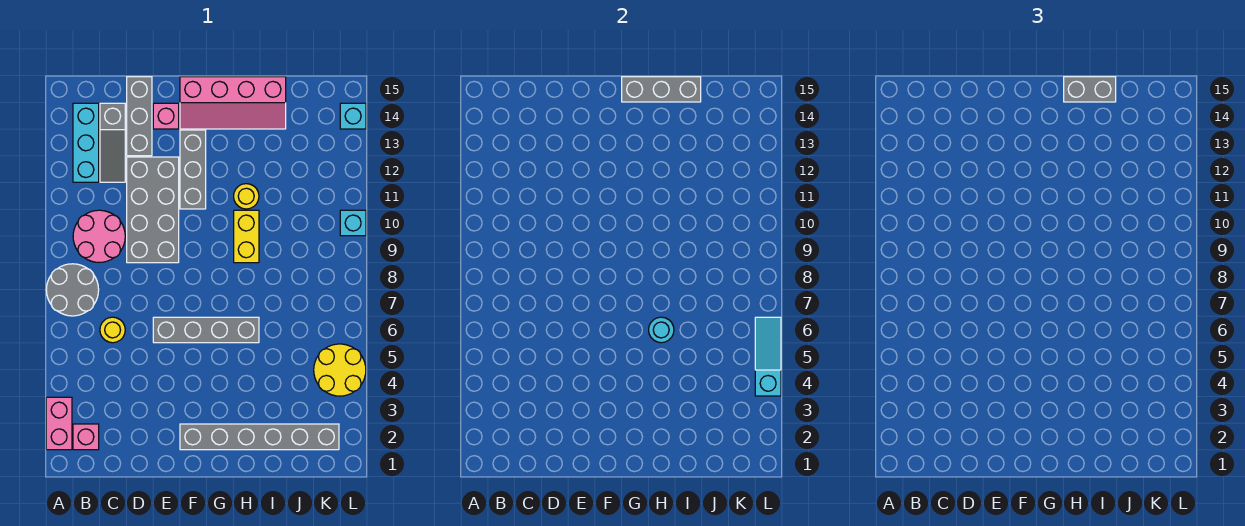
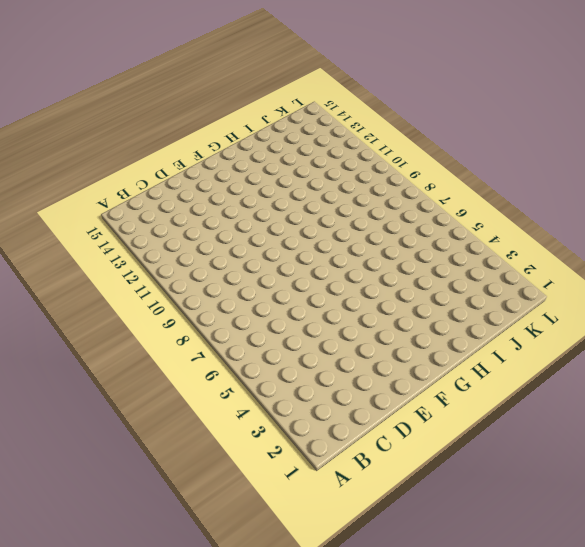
none -> pink brick A2:A3 level 1
none -> grey round brick A7:B8 level 1
none -> pink brick B2 level 1

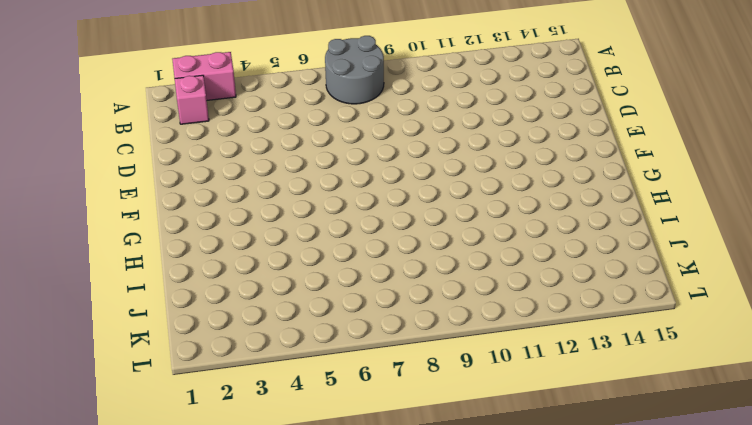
none -> pink round brick B9:C10 level 1
none -> cyan brick B12:B14 level 1
none -> yellow round brick C6 level 1

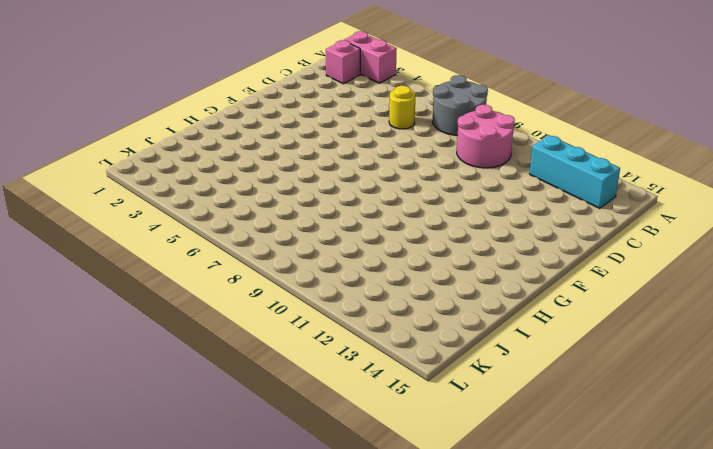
none -> grey slope C12:C14 level 1 top 14
none -> grey brick D9:E12 level 1
none -> grey brick D13:D15 level 1

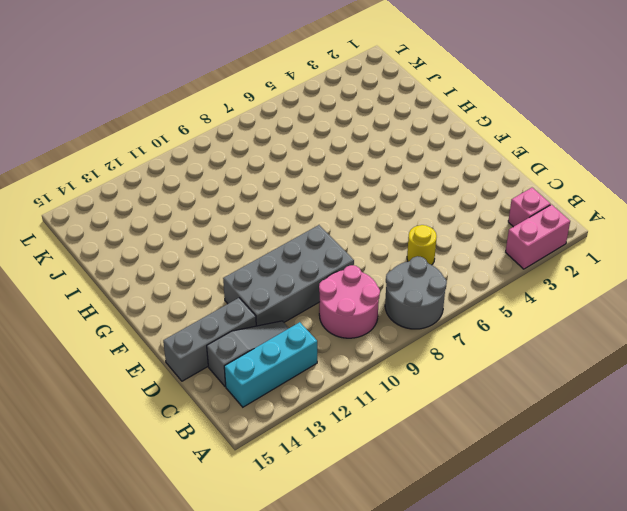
none -> grey brick E6:H6 level 1
none -> pink brick E14 level 1
none -> grey brick F2:K2 level 1

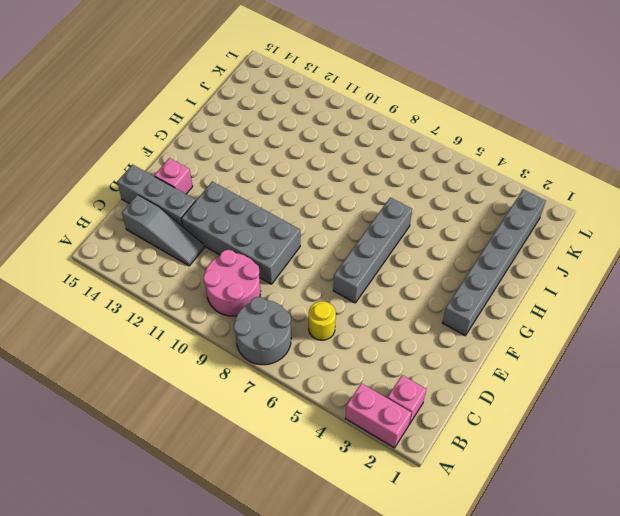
none -> cyan brick B12:B14 level 1
none -> grey brick F11:F13 level 1
none -> pink slope F14:I15 level 1 top 15

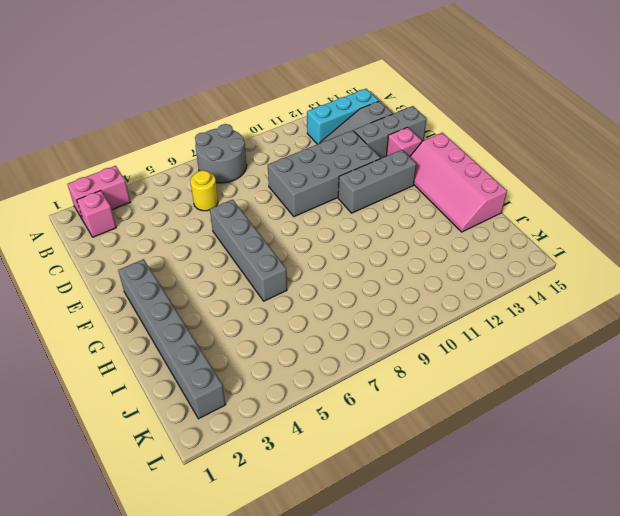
none -> pink round brick B9:C10 level 1
none -> yellow brick H9:H10 level 1
none -> yellow round brick H11 level 1

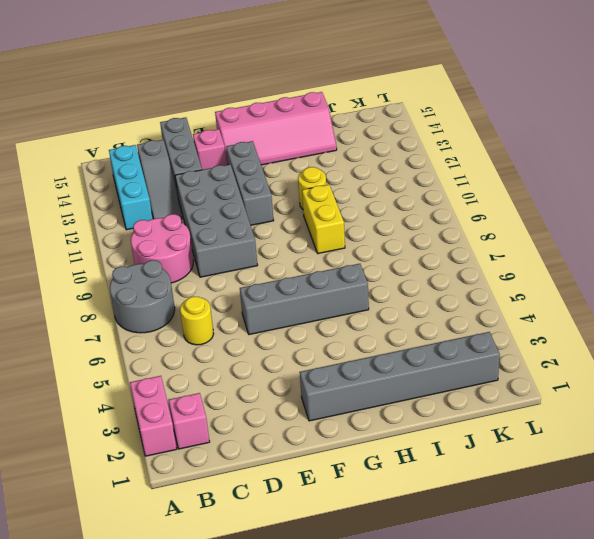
none -> yellow round brick K4:L5 level 1
none -> cyan brick L10 level 1
none -> cyan brick L14 level 1

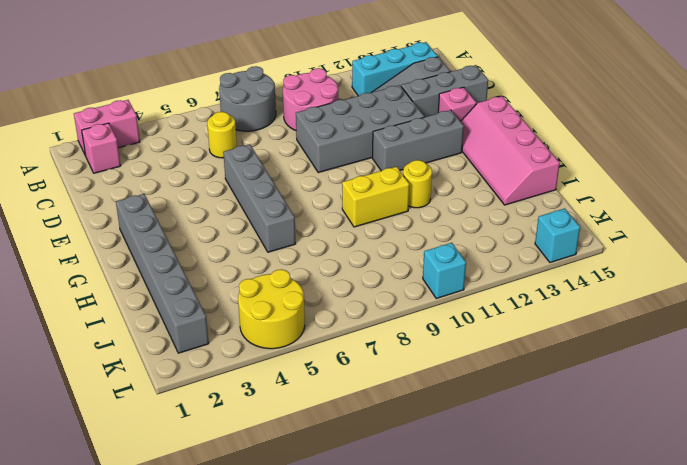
none -> grey brick G15:I15 level 2
none -> cyan round brick H6 level 2
none -> cyan slope L4:L6 level 2 top 4

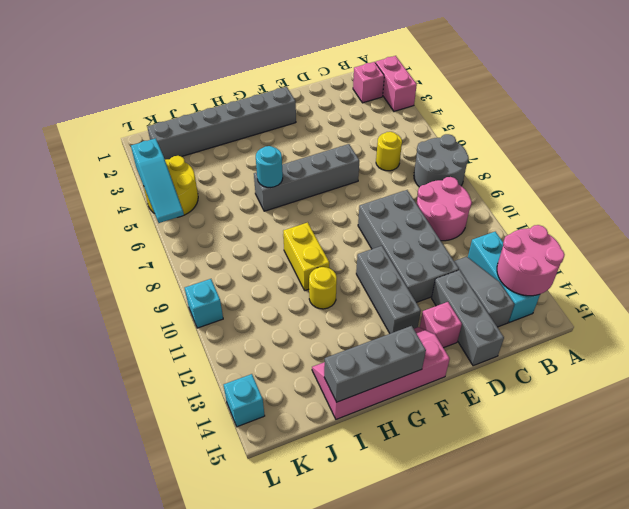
pink round brick A13:B14 level 2 -> none
none -> grey brick H15:I15 level 3

